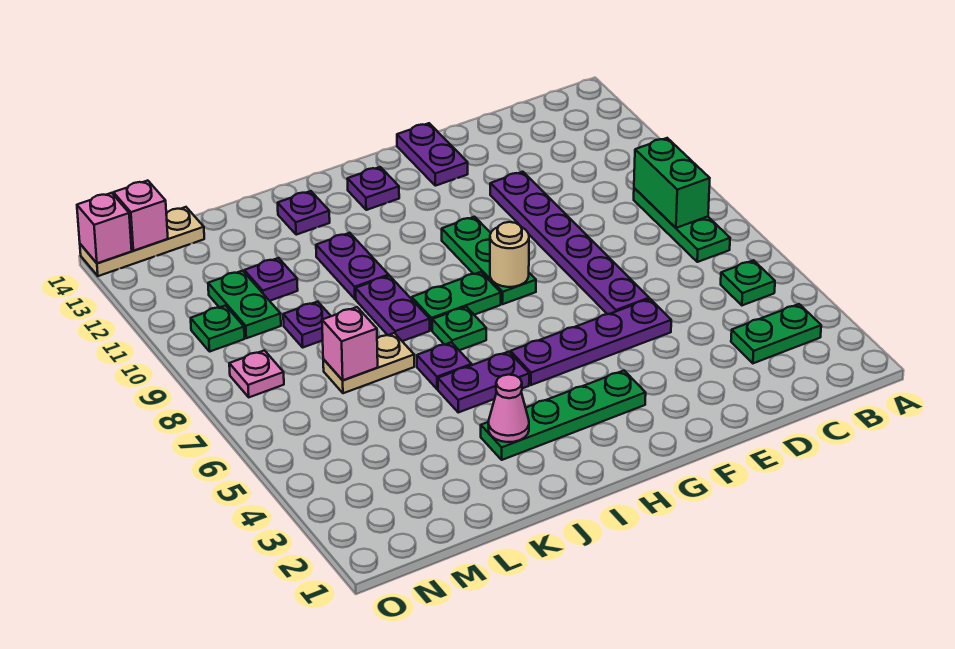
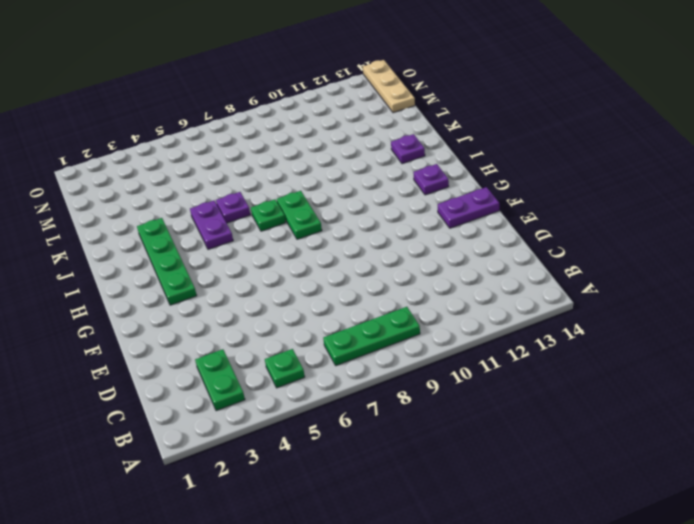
none -> purple plate E5:H5 level 1
none -> purple plate E6:E11 level 1
none -> green plate G8:G10 level 1

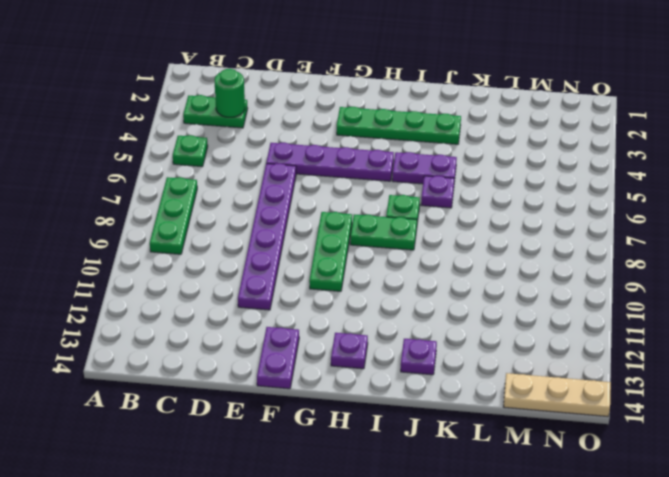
green round brick C3 level 2 -> none
none -> purple plate J8:J9 level 1
none -> purple plate J10:J11 level 1
none -> tan plate K7:L7 level 1

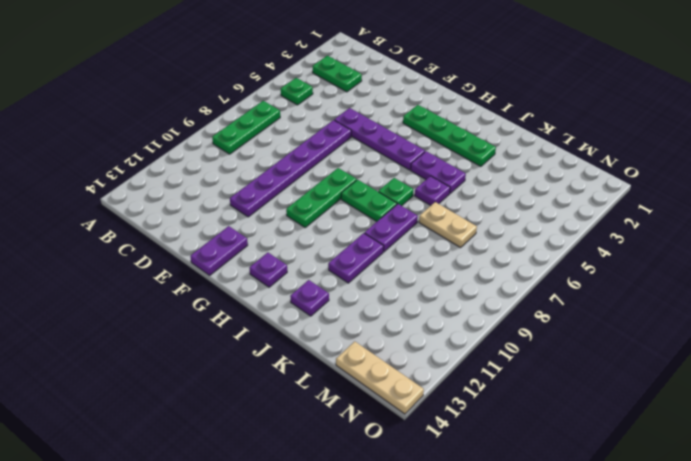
none -> purple plate L9 level 1
none -> purple plate L11 level 1
none -> green plate M10:M11 level 1

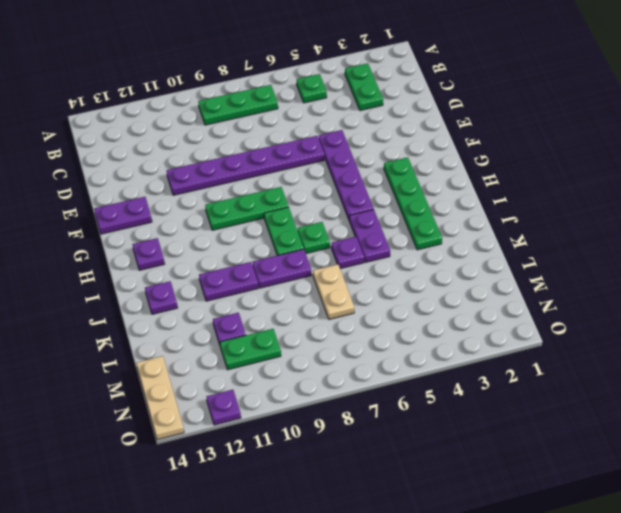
purple plate O12 level 1 -> purple plate L9 level 1
none -> pink plate N8 level 1
none -> green plate N10 level 1
none -> green brick B8:B9 level 2

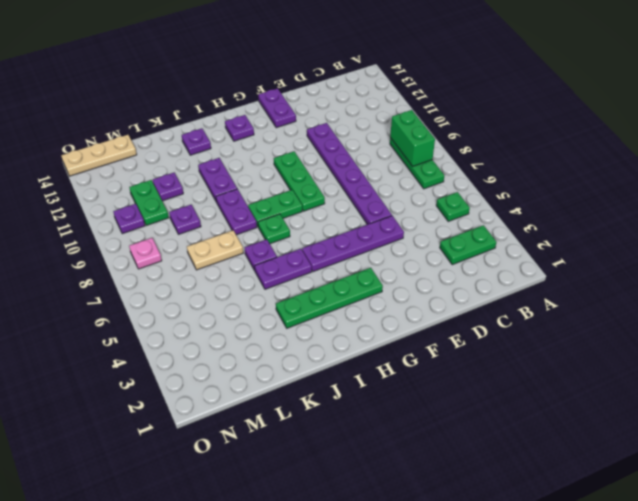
purple plate N10 level 1 -> green plate N10 level 1
none -> tan round brick G8 level 2
none -> pink cone J3 level 2
none -> pink brick L7 level 2

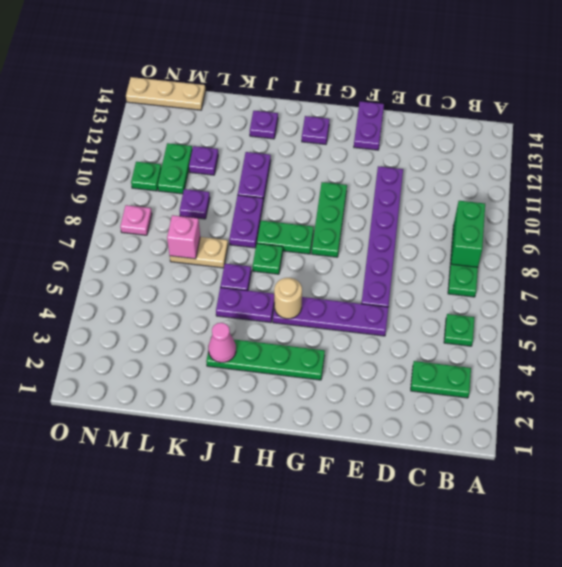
tan round brick H5 level 2 -> tan round brick G8 level 2
none -> pink brick N14 level 2
none -> pink brick O14 level 2

